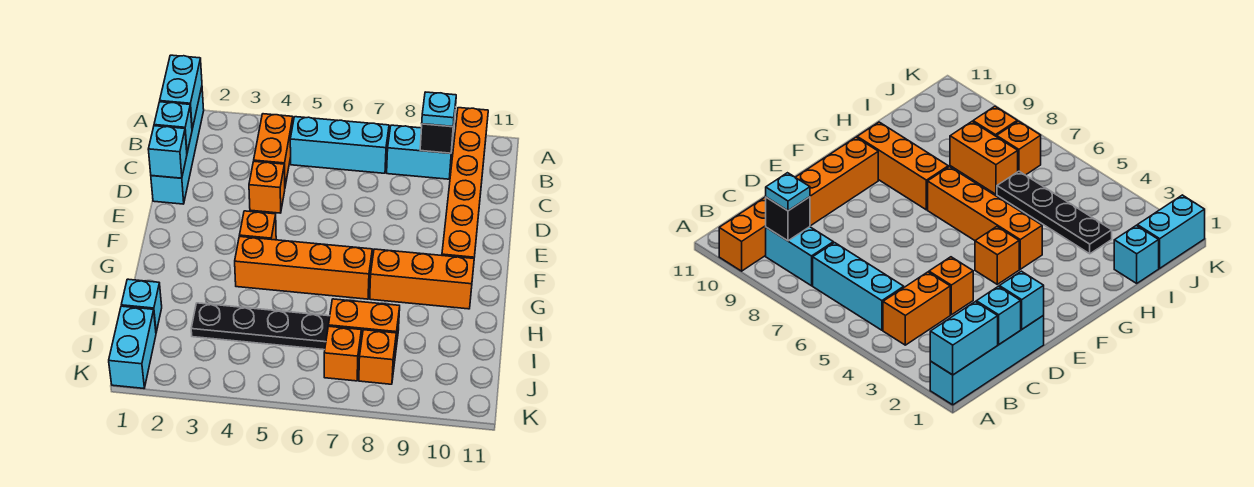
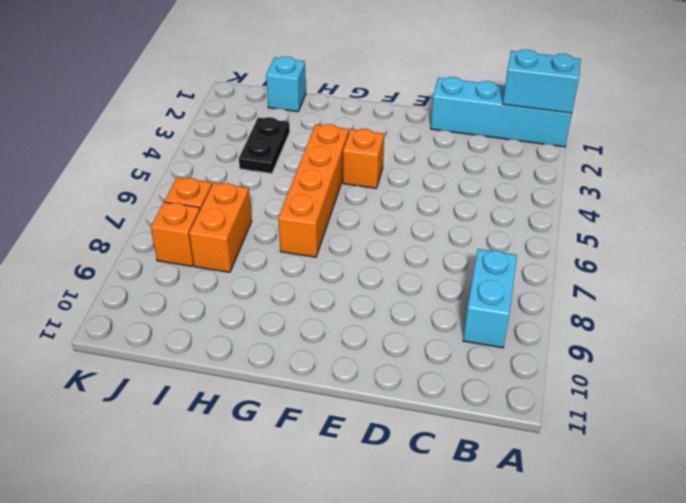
black plate I3:I4 level 1 -> black plate I3:I6 level 1
none -> orange brick A10:F10 level 1
none -> orange brick B4:C4 level 1
none -> cyan brick B5:B7 level 1

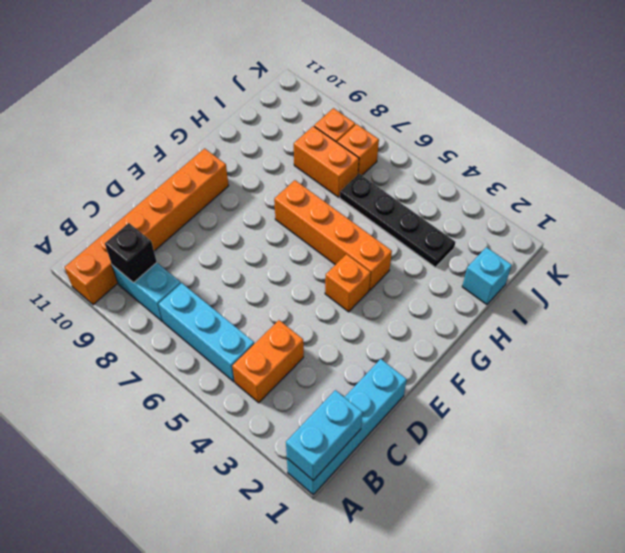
none -> orange brick D4 level 1
none -> orange brick G8:G10 level 1
none -> cyan brick J1:K1 level 1

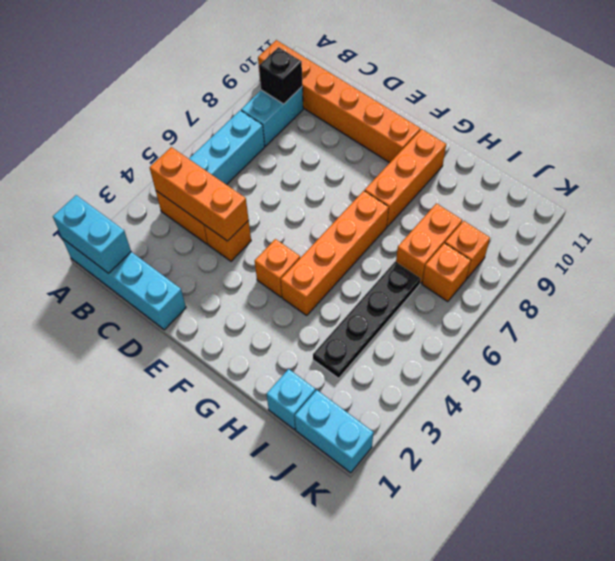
orange brick B4:D4 level 2 -> none
none -> cyan brick C1 level 2
none -> cyan brick D1 level 2
none -> cyan plate B9 level 3

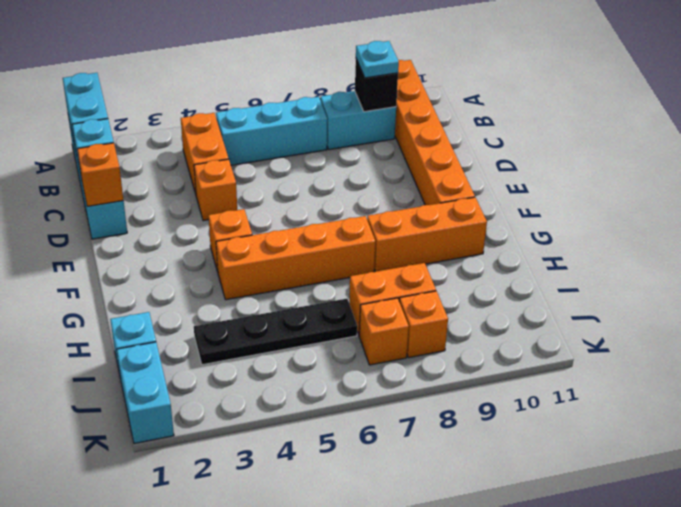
orange brick D1 level 2 -> cyan brick D1 level 2

